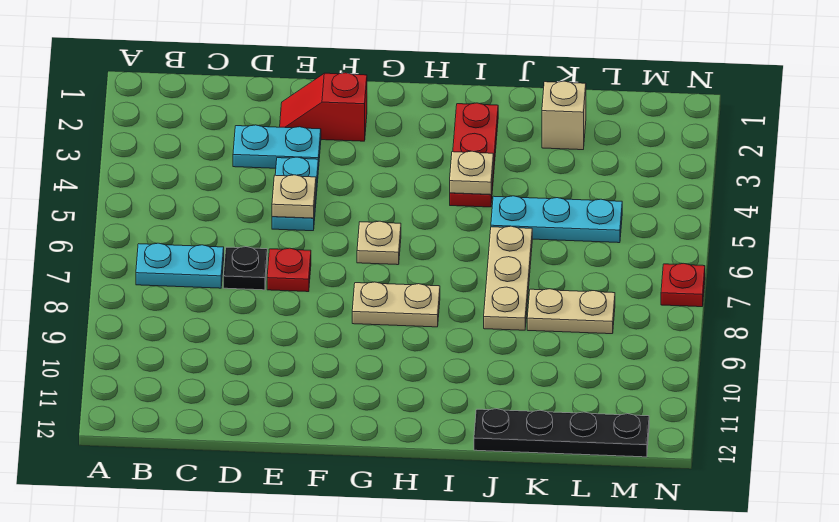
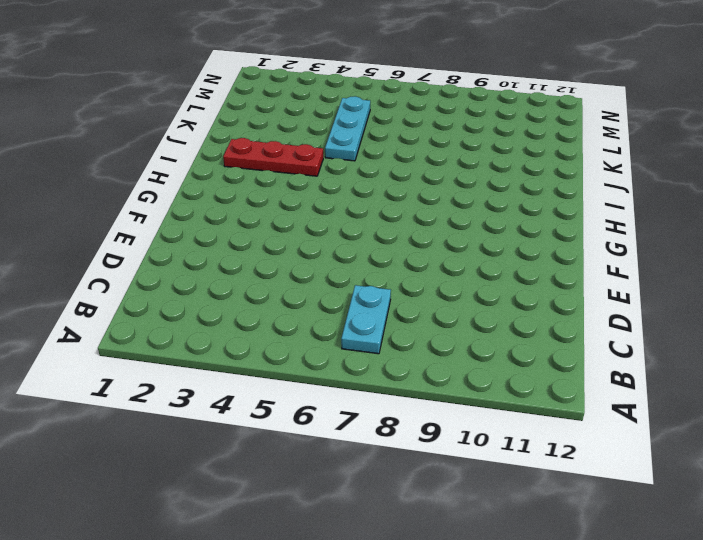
none -> cyan plate D3:E3 level 1
none -> black plate D7 level 1
none -> red slope E2:F2 level 1 top F

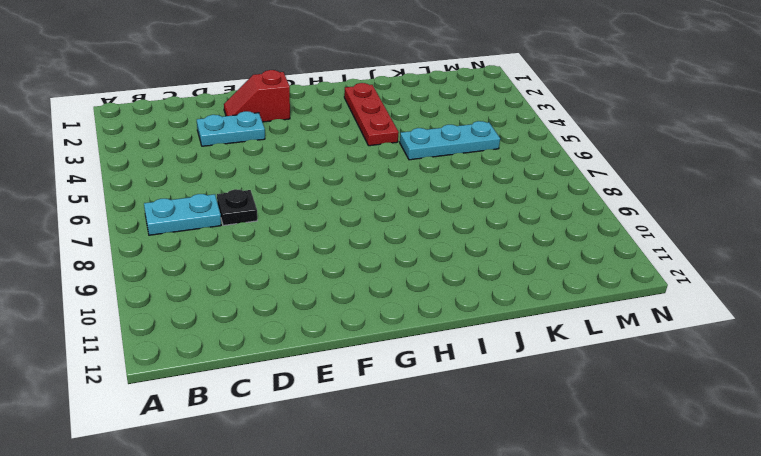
none -> cyan plate E4:E5 level 1
none -> red plate E7 level 1
none -> tan plate G6 level 1

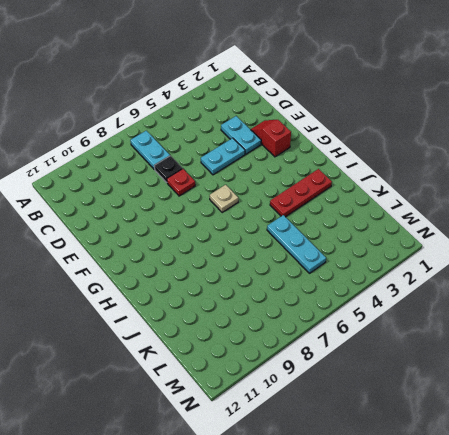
none -> tan plate G8:H8 level 1
none -> tan plate J6:J8 level 1
none -> black plate J12:M12 level 1

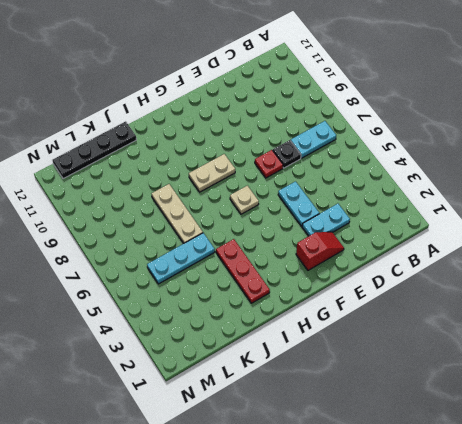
none -> tan brick K2 level 1
none -> tan plate K8:L8 level 1
none -> red plate N7 level 1

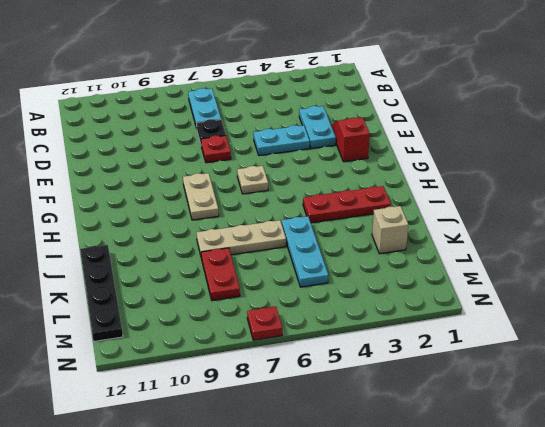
red plate K8:L8 level 1 -> tan plate K8:L8 level 1
none -> tan plate E5 level 2
none -> tan plate I4 level 2

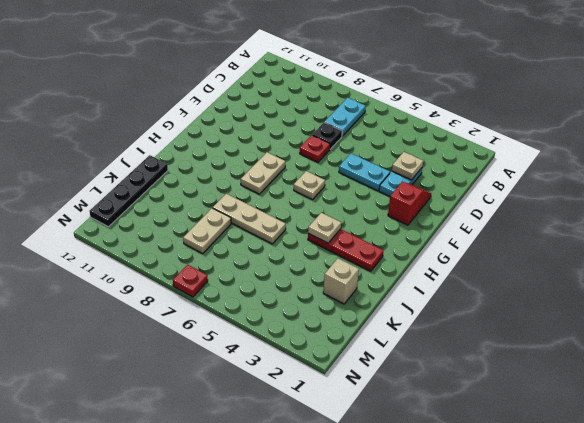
tan plate D3 level 2 -> tan plate E5 level 2
none -> cyan plate J5:L5 level 1

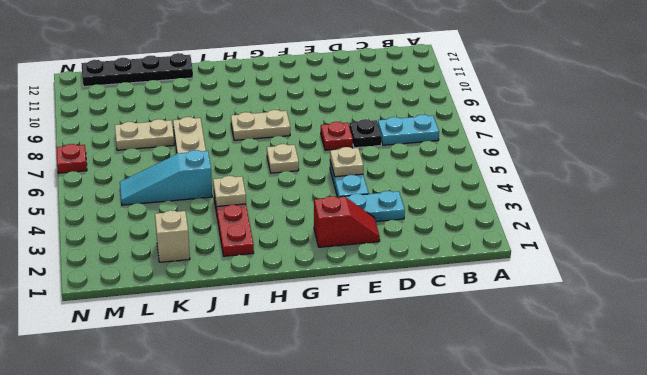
cyan slope J5:L5 level 1 top J -> cyan plate J5:L5 level 1

